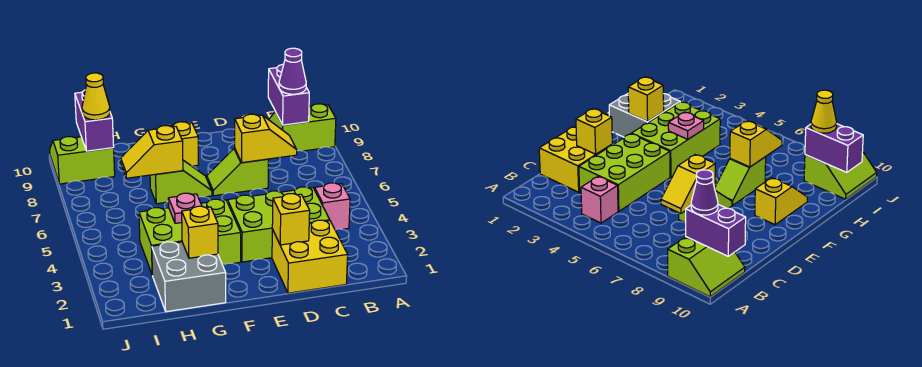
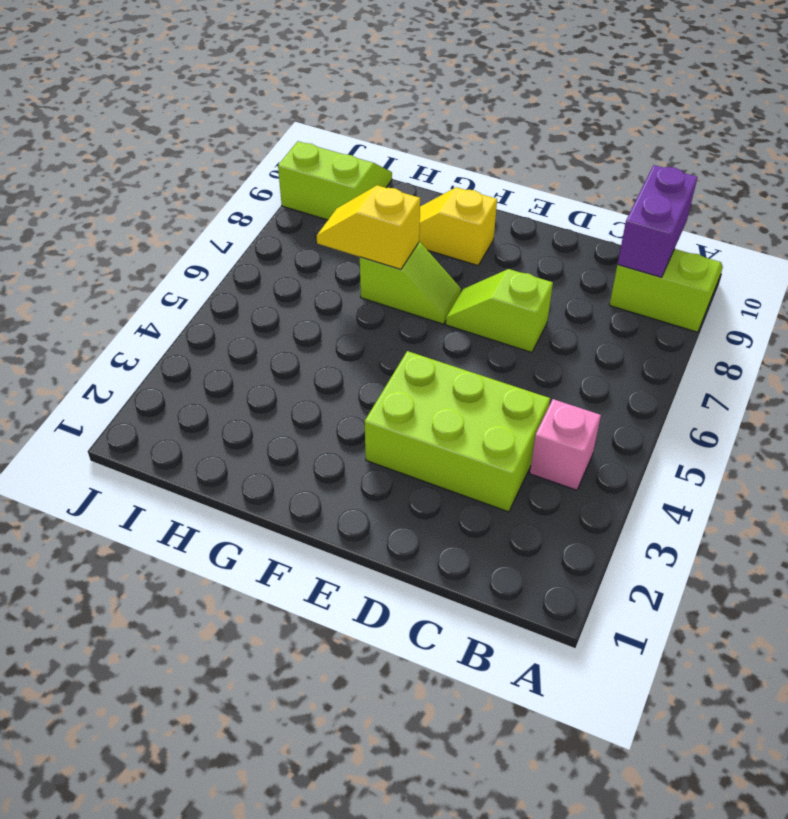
none -> yellow brick C1:D2 level 1
none -> lime brick F3:H4 level 1
none -> grey brick G1:H2 level 1

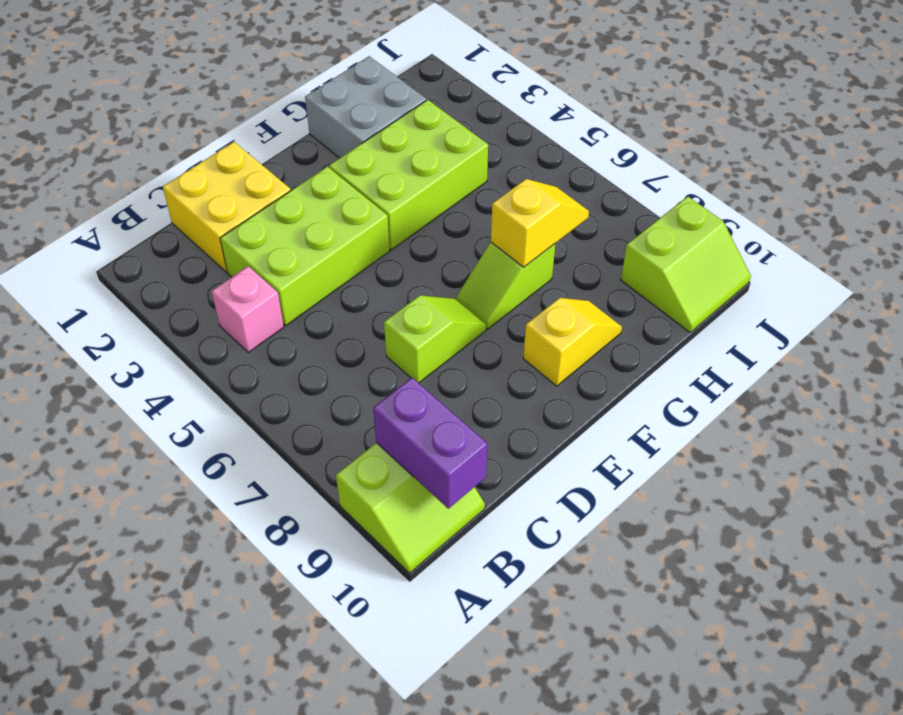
none -> yellow slope C7:D7 level 2 top D
none -> yellow brick D2 level 2
none -> yellow brick G2 level 2

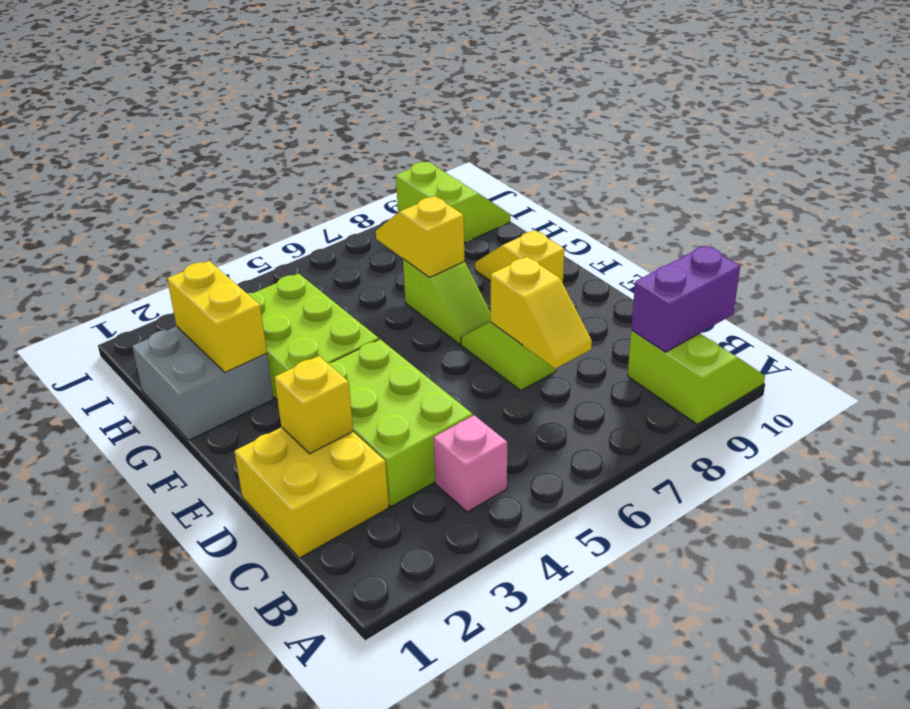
yellow brick G2:H2 level 2 -> yellow brick G2 level 2
none -> pink plate G4 level 2
none -> purple brick I9:I10 level 2
none -> purple cone B9 level 3

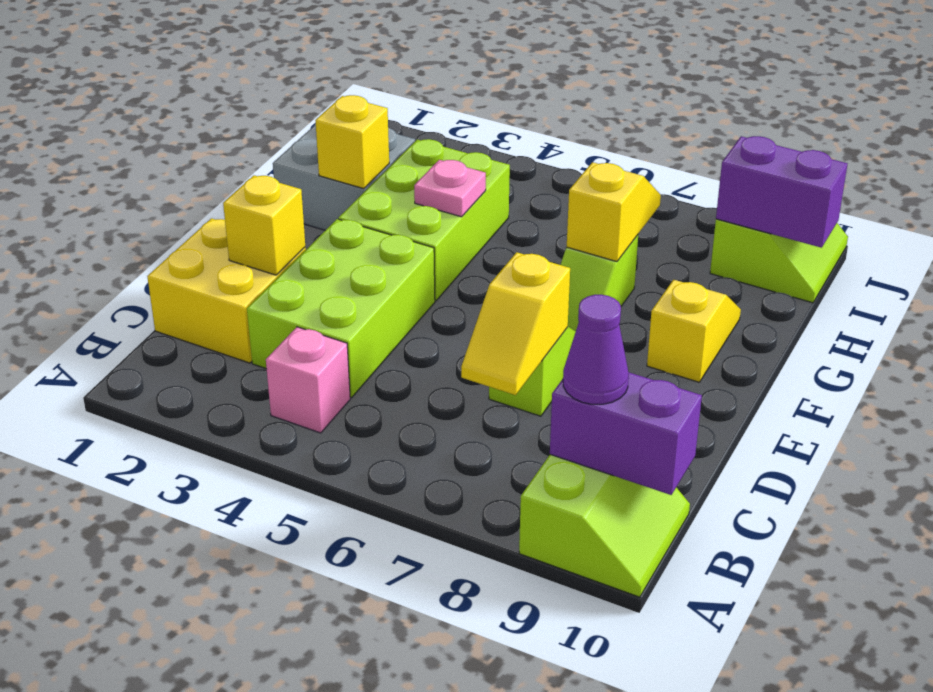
none -> yellow cone I9 level 3

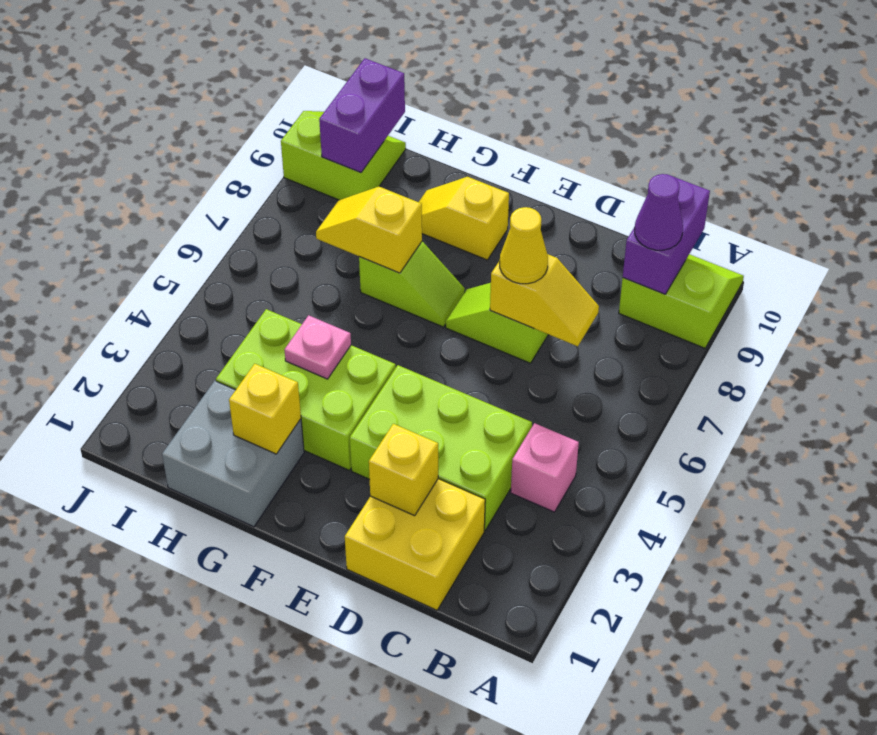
yellow cone D7 level 3 -> yellow cone I9 level 3

